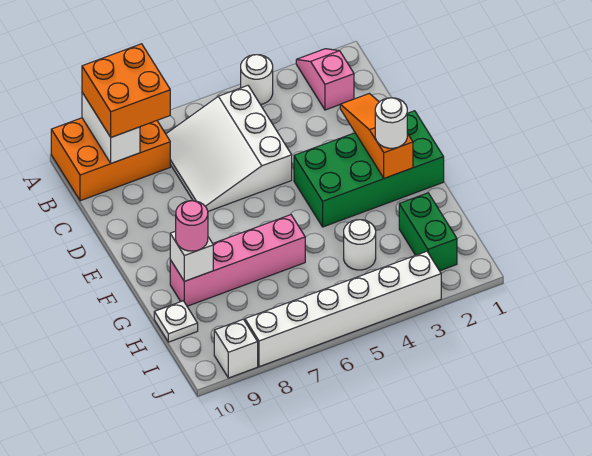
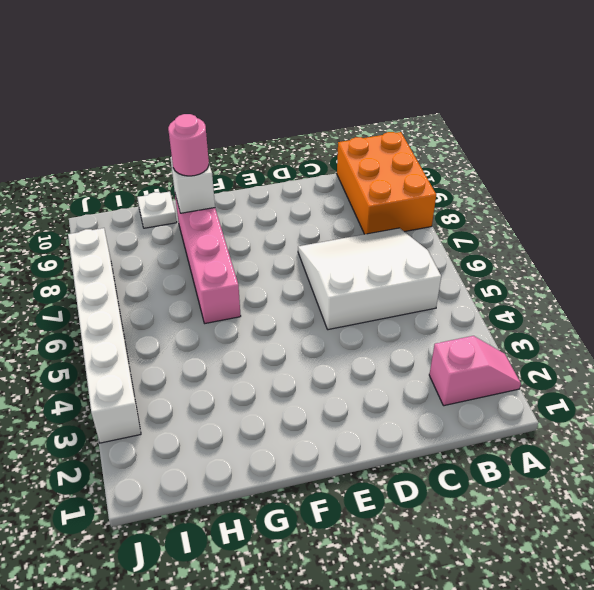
none -> white round brick A4 level 1
none -> green brick E1:F4 level 1
none -> green brick H2:I2 level 1

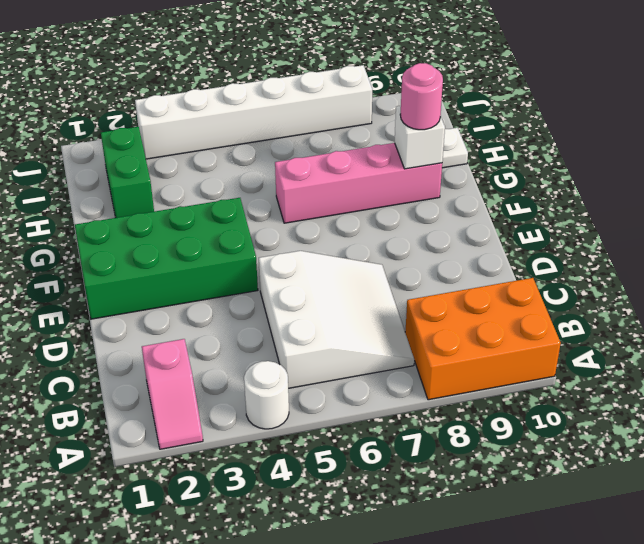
none -> white round brick H4 level 1
none -> white brick J9 level 1
none -> white brick A9:B9 level 2

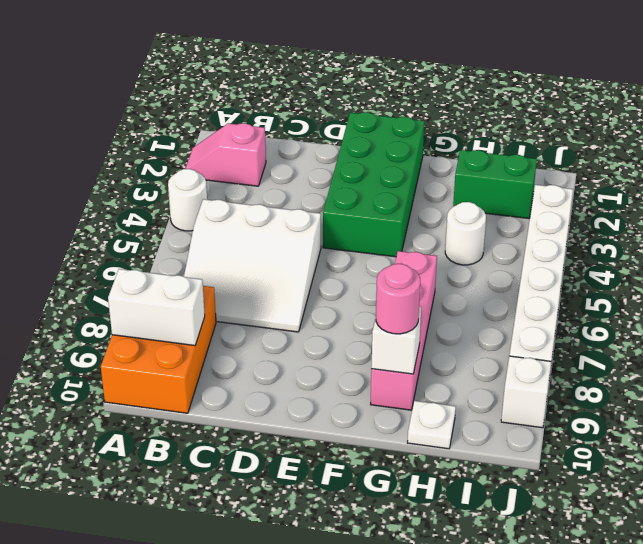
none -> orange slope D2:F2 level 2 top F
none -> orange brick A8:B9 level 3
none -> white round brick F2 level 3

